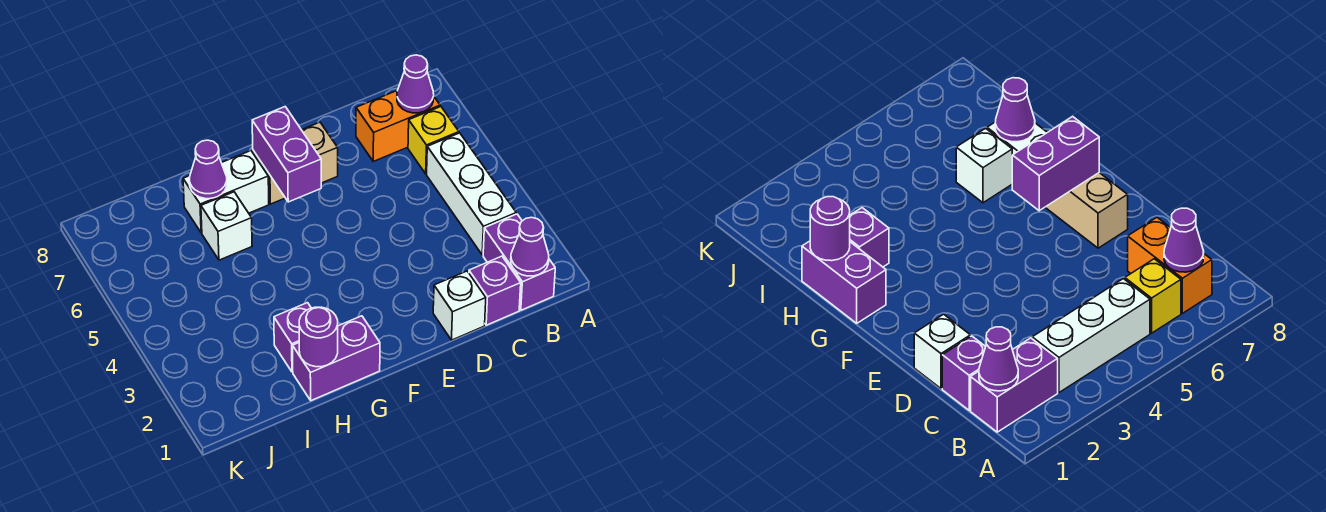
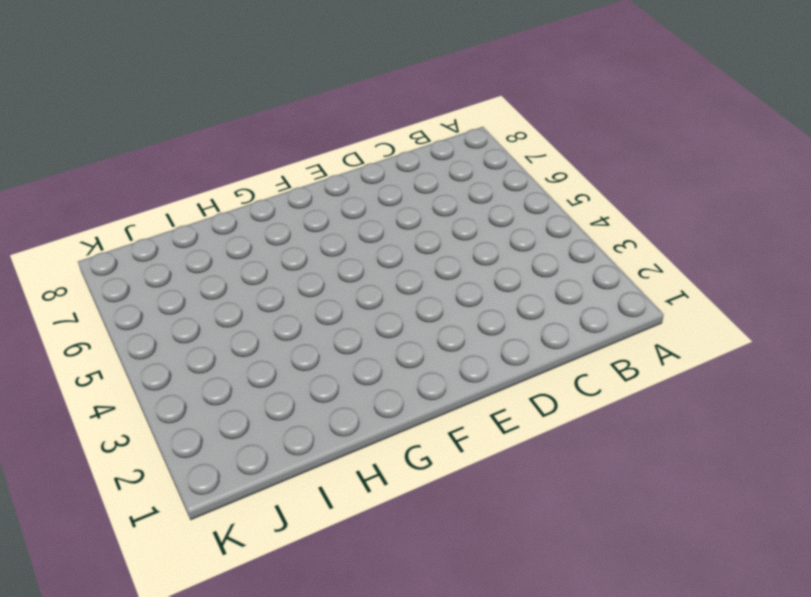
none -> purple brick B1:B2 level 1
none -> white brick B3:B5 level 1
none -> yellow brick B6 level 1

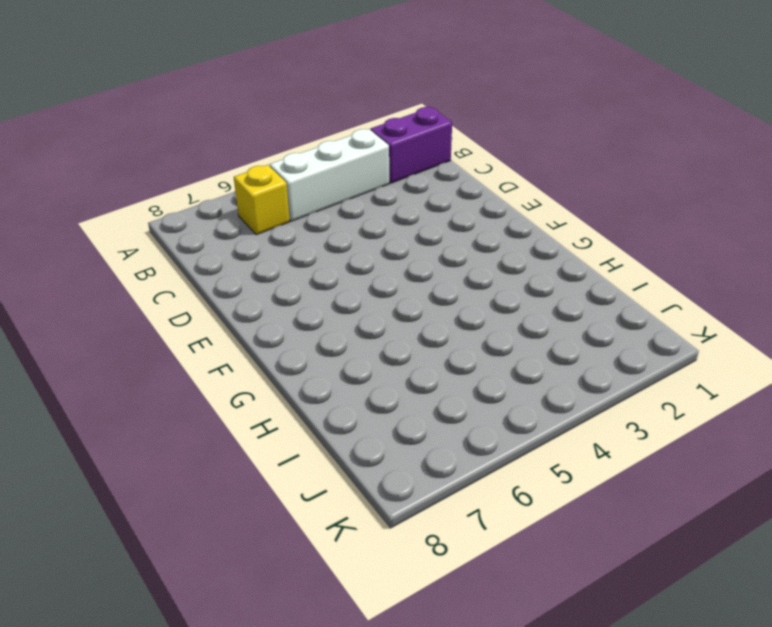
none -> orange brick B7:C7 level 1
none -> purple brick C1 level 1
none -> white brick D1 level 1

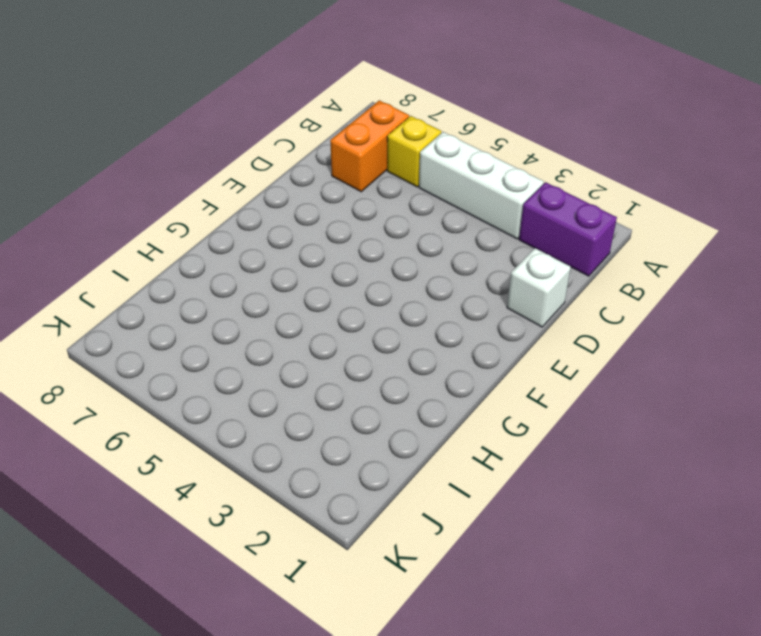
none -> purple brick C1 level 1
none -> tan brick E7:F7 level 1
none -> purple brick G1:H1 level 1

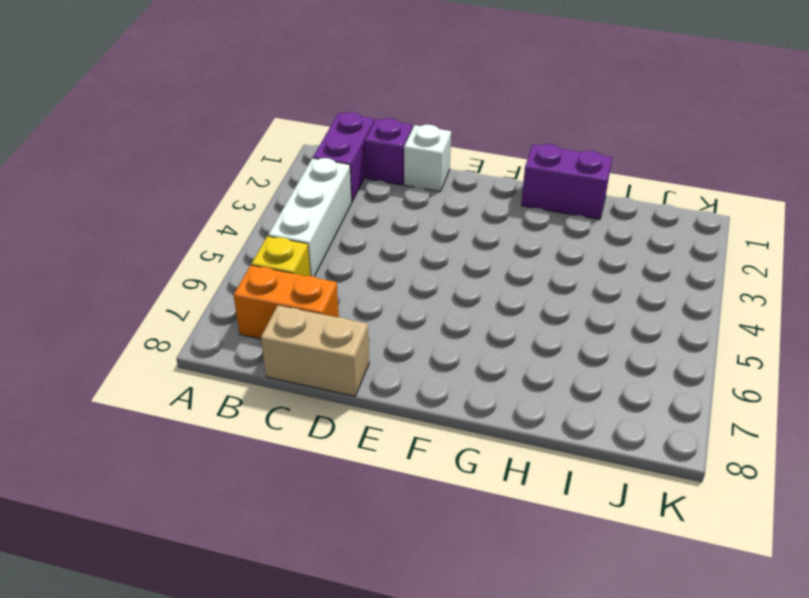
tan brick C8:D8 level 1 -> tan brick E7:F7 level 1
none -> white brick G7:H7 level 1
none -> purple brick H2 level 1
none -> white brick H6 level 1

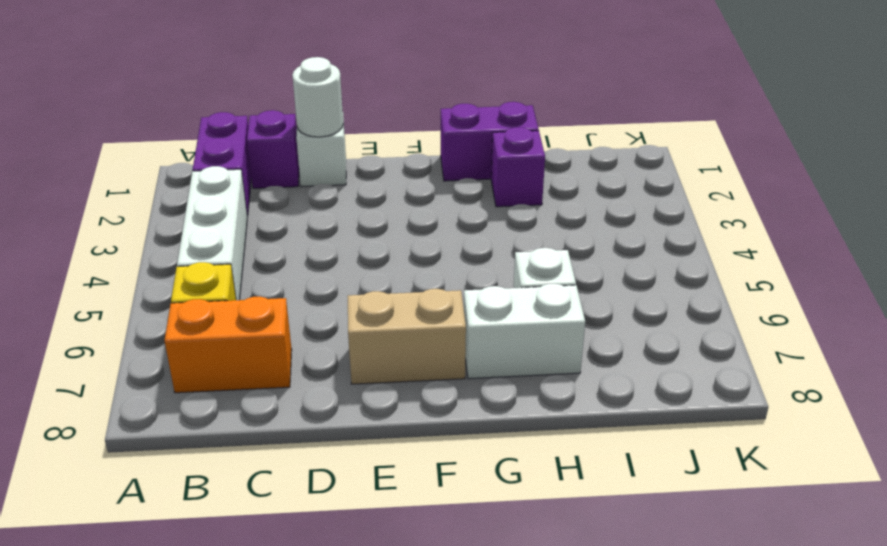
white round brick D1 level 2 -> none
none -> purple cone B1 level 2
none -> purple cone B7 level 2
none -> purple brick F6:F7 level 2

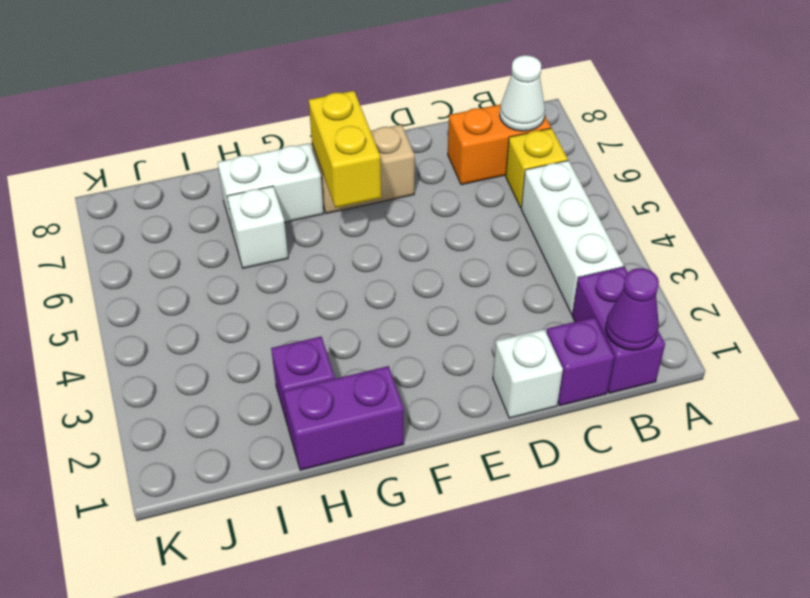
white cone B7 level 2 -> purple cone B7 level 2
yellow brick F6:F7 level 2 -> purple brick F6:F7 level 2
none -> purple round brick H1 level 2
none -> purple cone H7 level 2

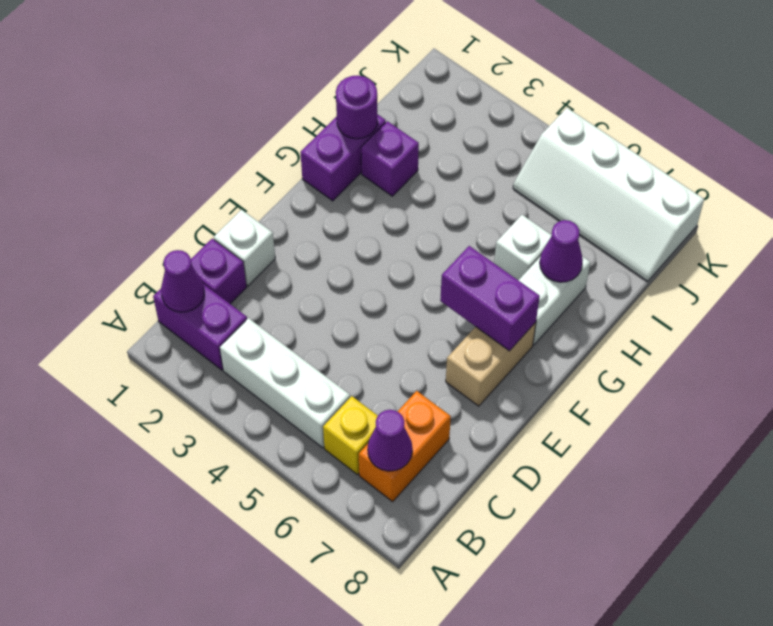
white slope J5:K8 level 1 top K -> none

